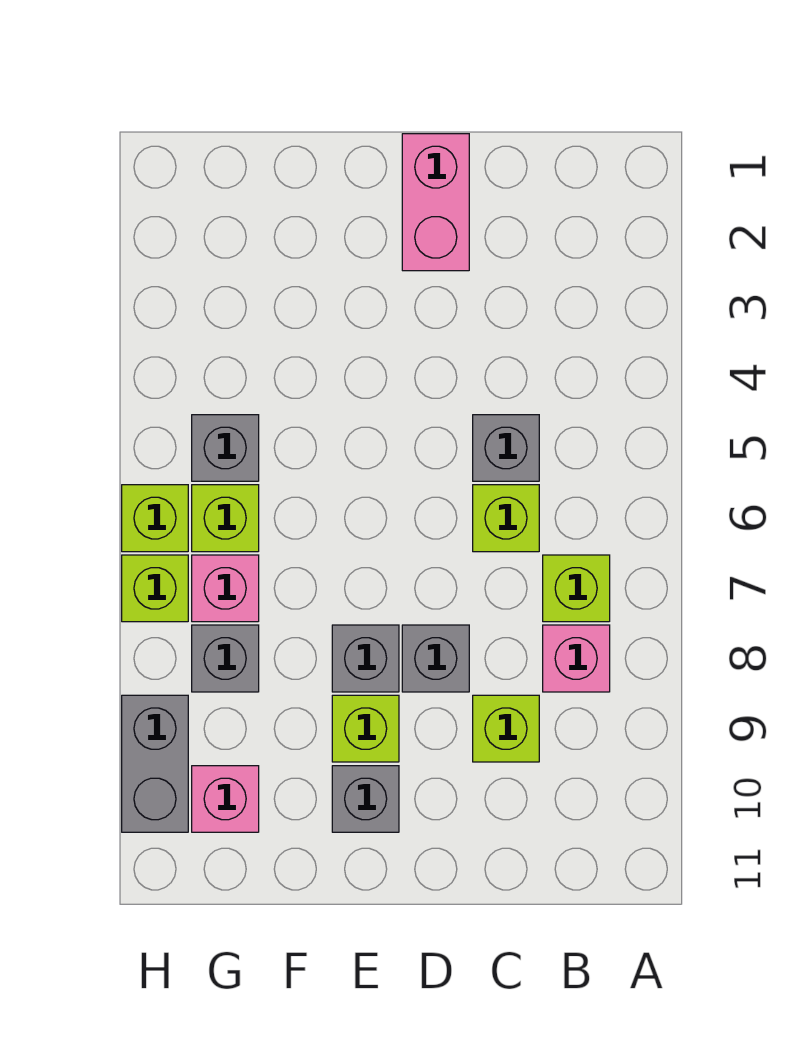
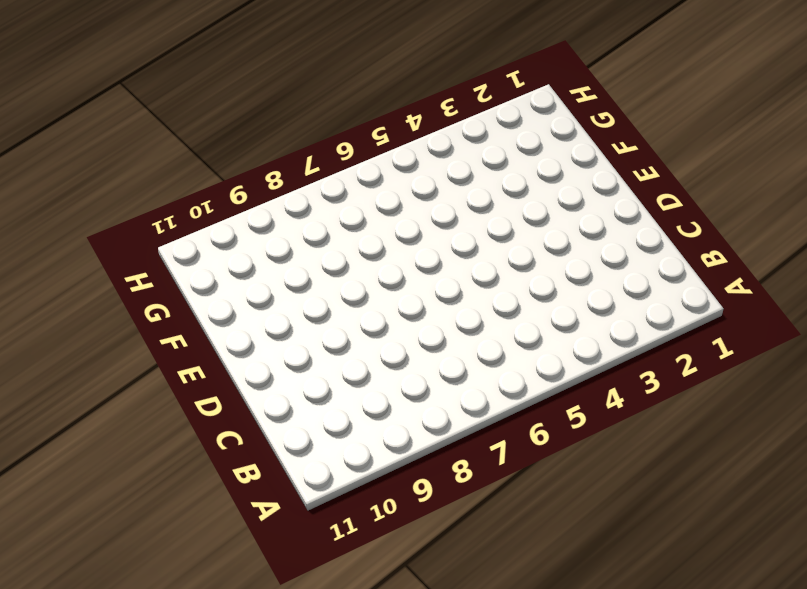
none -> lime brick B7 level 1
none -> pink brick B8 level 1
none -> grey brick C5 level 1

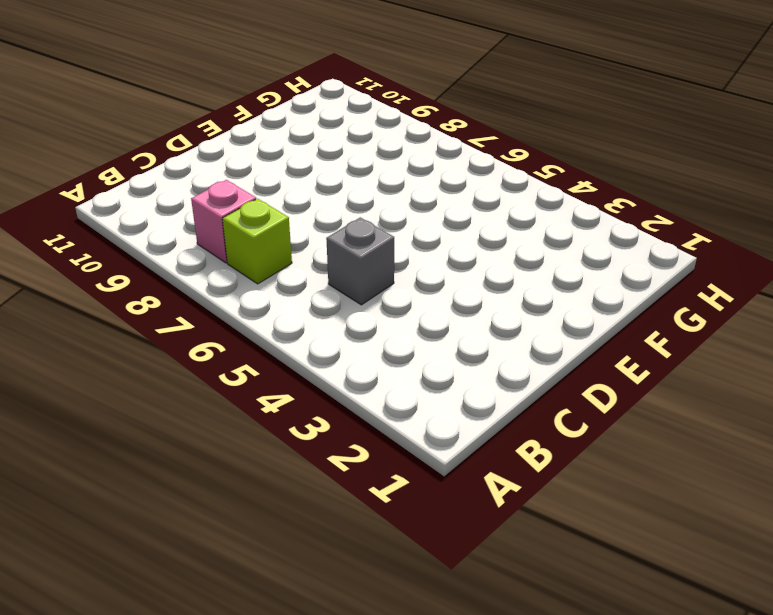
none -> lime brick C6 level 1
none -> lime brick C9 level 1
none -> pink brick D1:D2 level 1

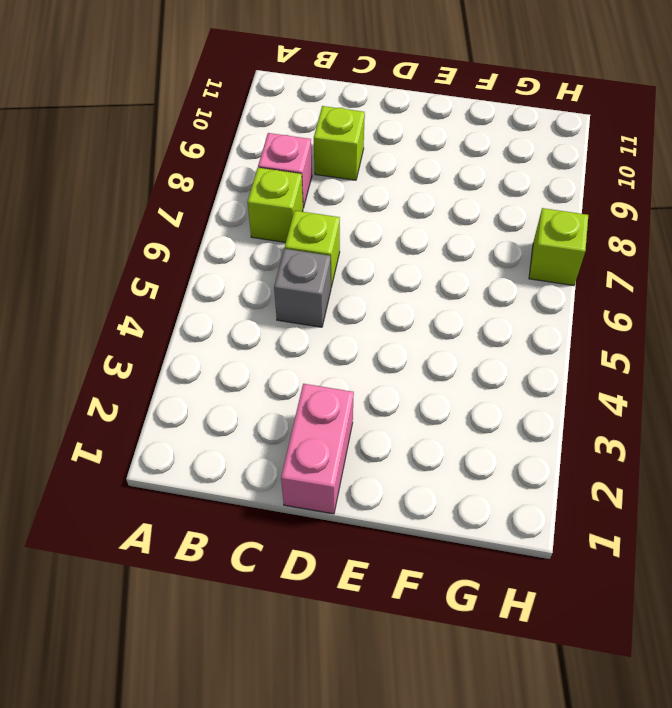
none -> grey brick D8 level 1
none -> grey brick E8 level 1
none -> lime brick E9 level 1

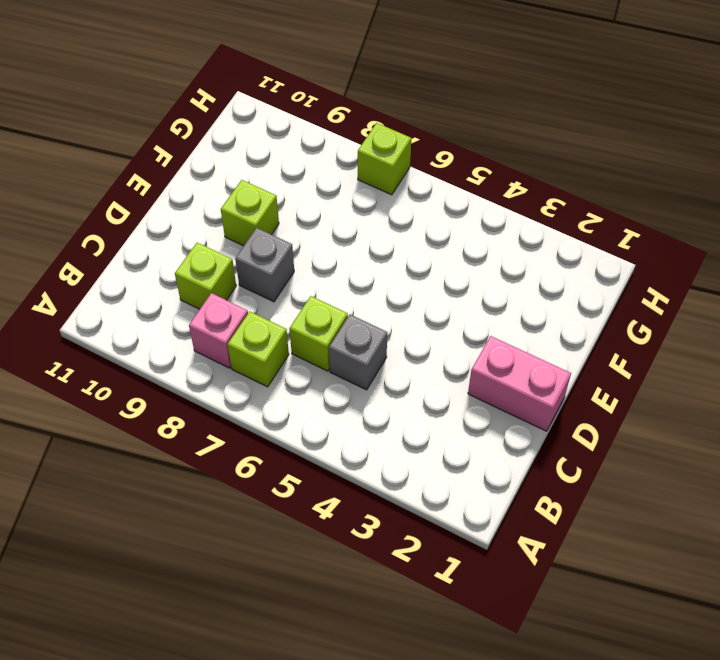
none -> grey brick E8 level 1
none -> grey brick E10 level 1
none -> grey brick G5 level 1

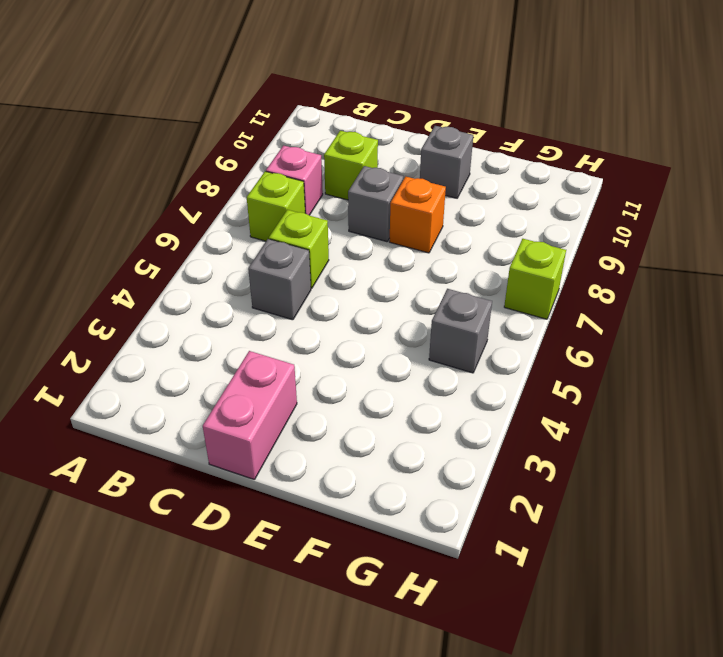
orange brick E8 level 1 -> grey brick E8 level 1
none -> lime brick E9 level 1
none -> lime brick G6 level 1
none -> pink brick G7 level 1

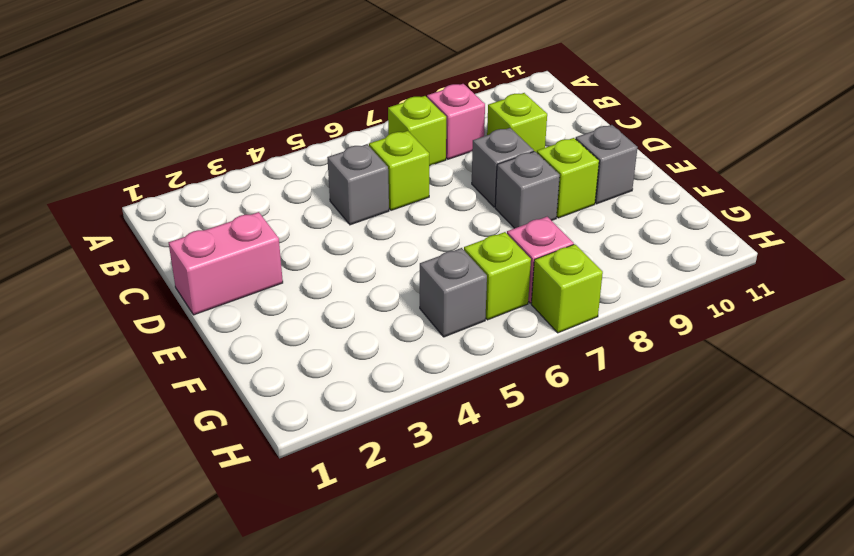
none -> grey brick G8 level 1
none -> pink brick G10 level 1
none -> lime brick H6 level 1

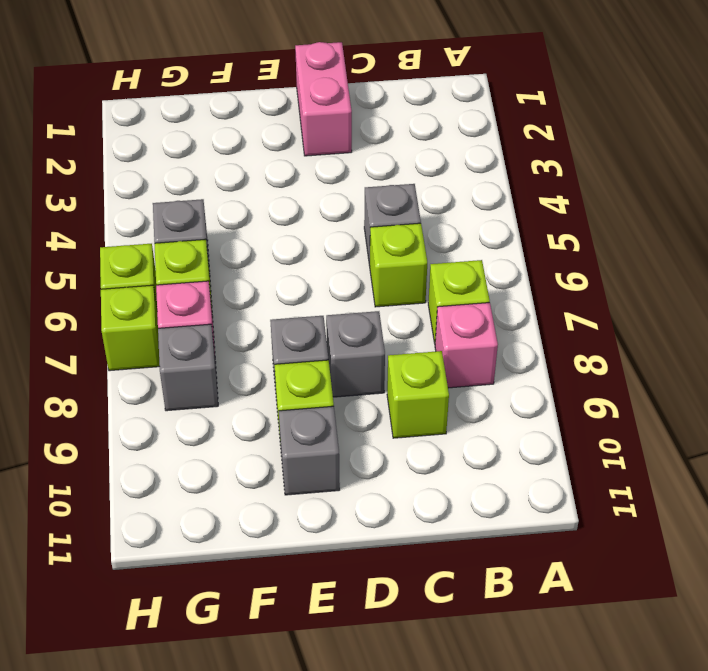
none -> pink brick G10 level 1
none -> grey brick H9:H10 level 1

